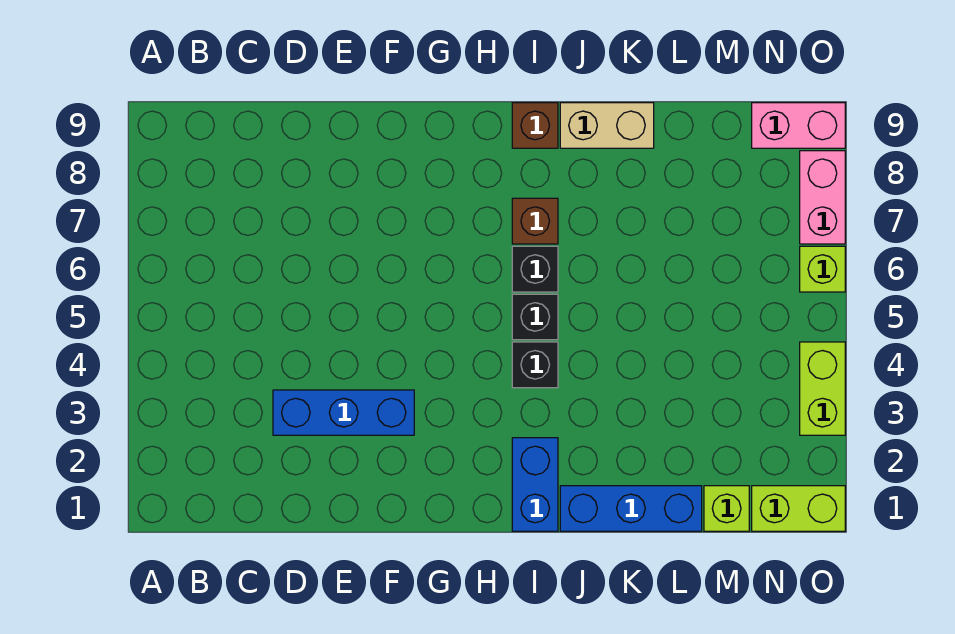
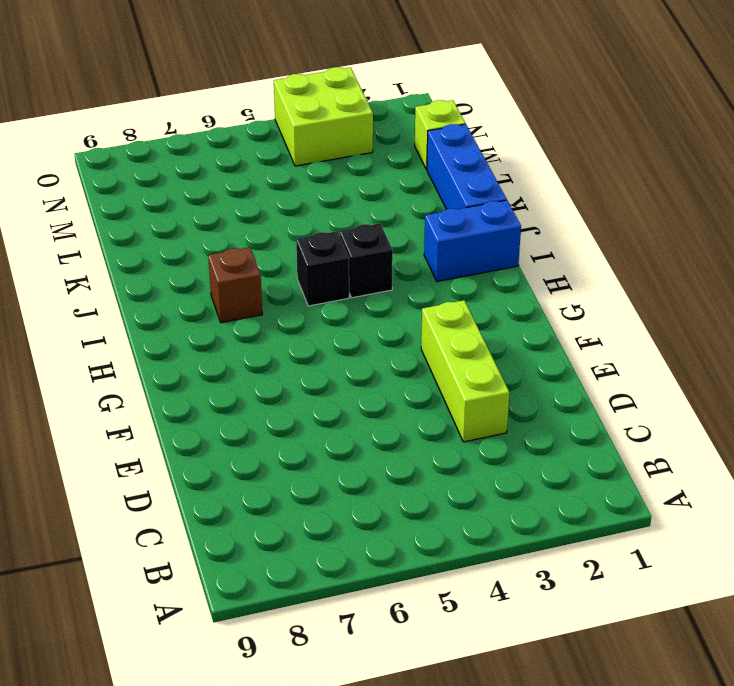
lime brick D3:F3 level 1 -> blue brick D3:F3 level 1
lime brick N3:O4 level 1 -> lime brick O3:O4 level 1
none -> black brick I6 level 1
none -> brown brick I9 level 1
none -> tan brick J9:K9 level 1

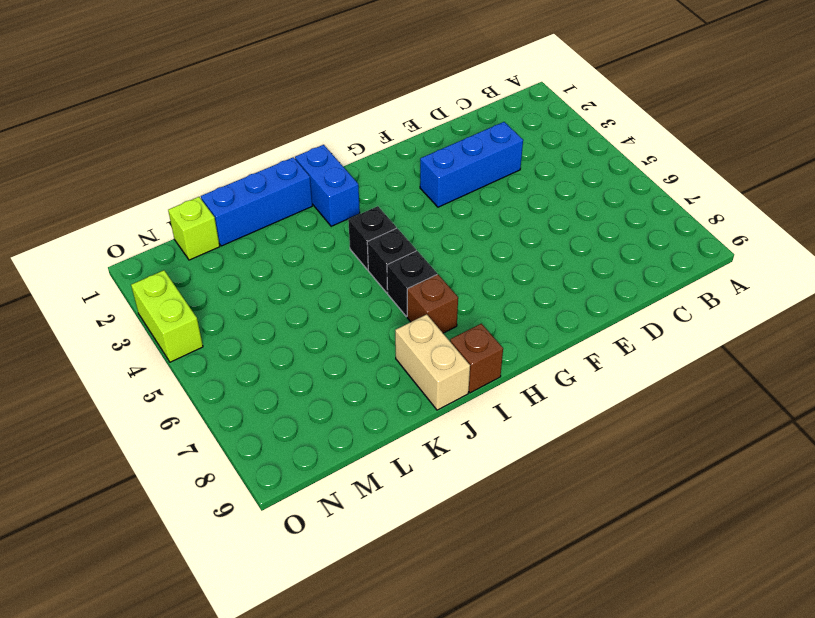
tan brick J8:J9 level 1 -> tan brick J9:K9 level 1
none -> lime brick N1:O1 level 1
none -> pink brick N9:O9 level 1
none -> lime brick O6 level 1

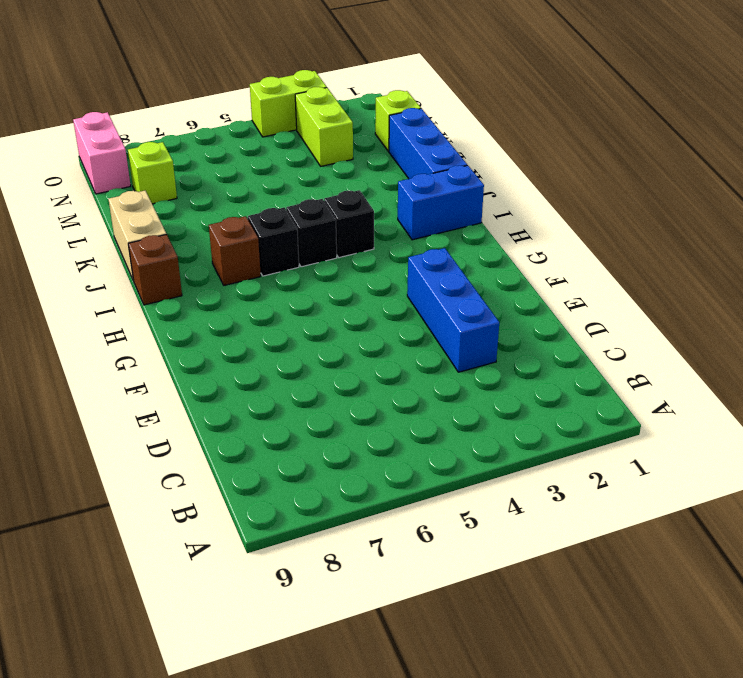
lime brick M3:N3 level 1 -> lime brick N1:O1 level 1
lime brick M8 level 1 -> lime brick O6 level 1
none -> pink brick O7:O8 level 1

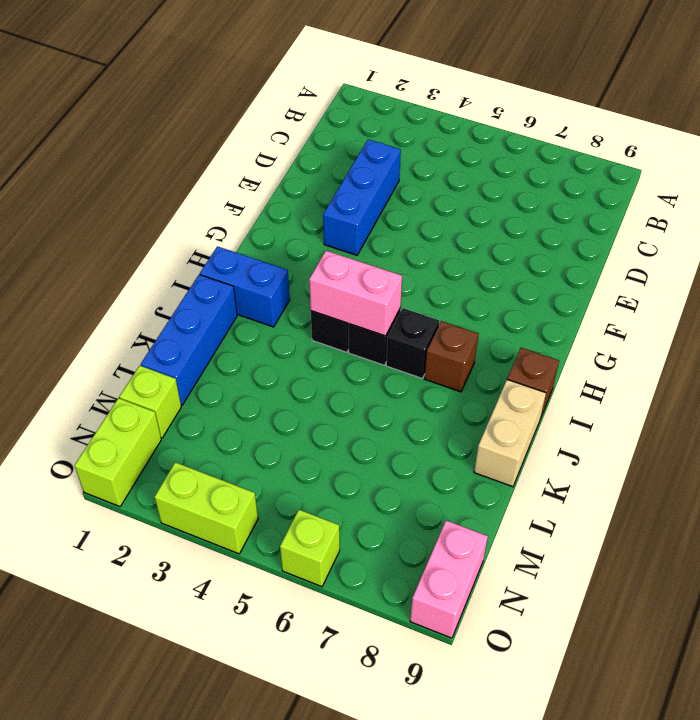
pink brick I4:I5 level 2 -> pink brick O7:O8 level 1

